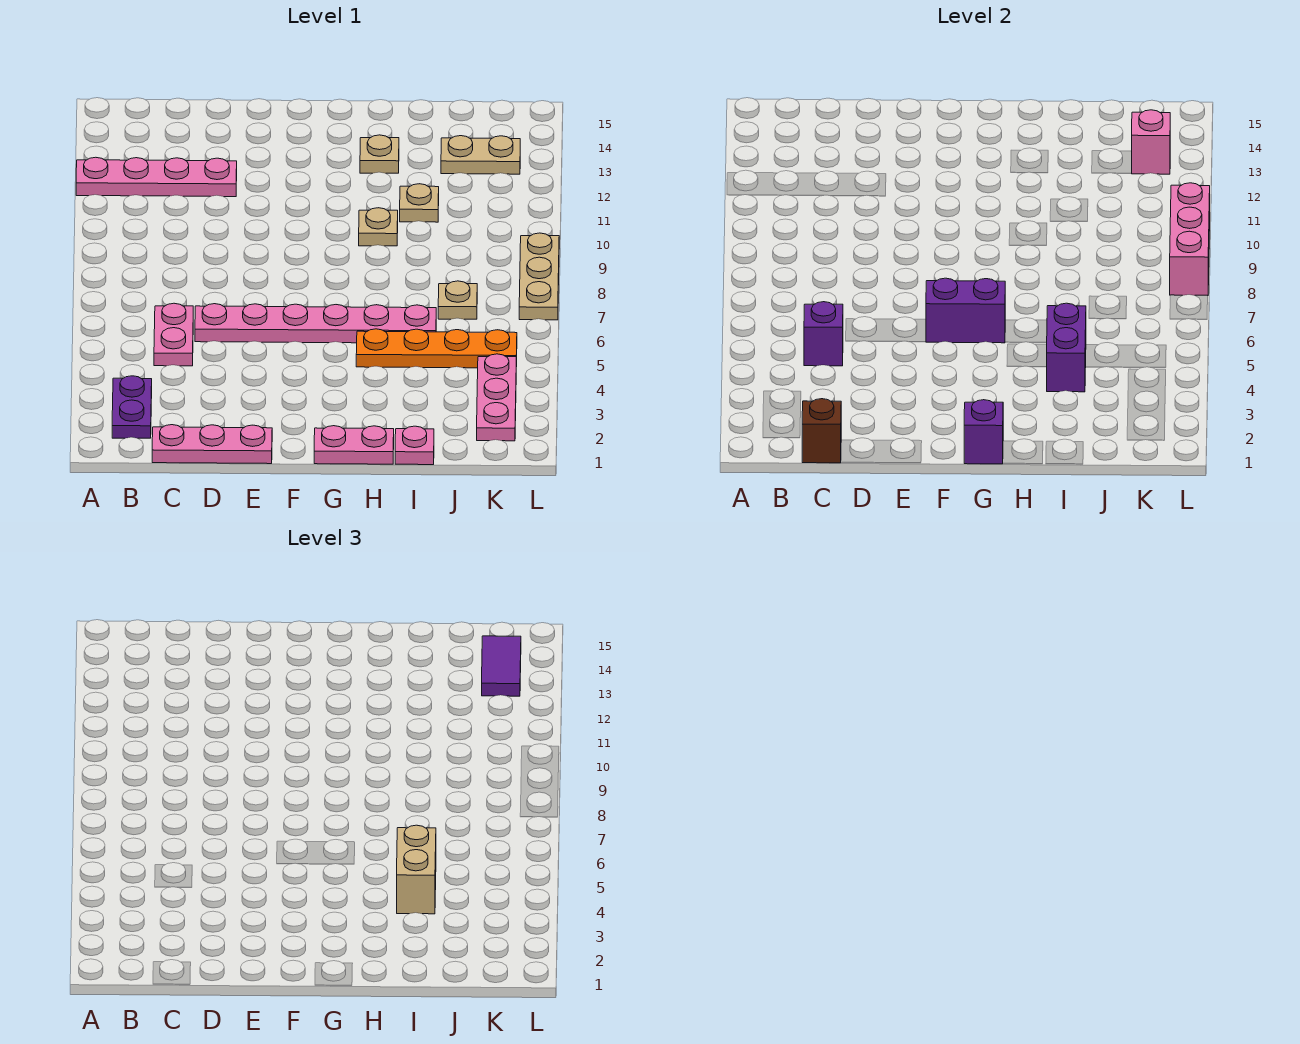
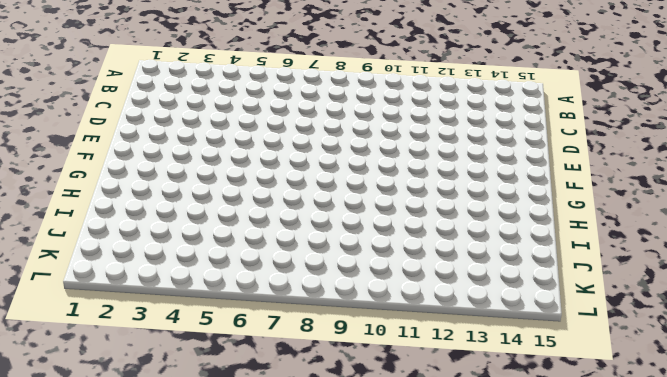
none -> pink plate A12:D12 level 1
none -> purple plate B2:B3 level 1
none -> pink plate C1:E1 level 1

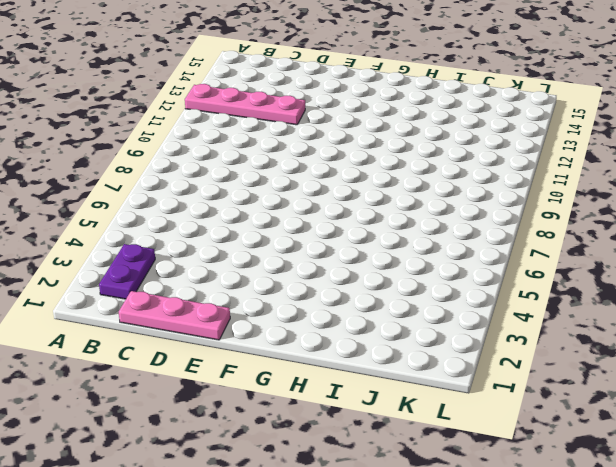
none -> pink plate C5:C6 level 1
none -> pink plate D6:I6 level 1
none -> pink plate G1:H1 level 1

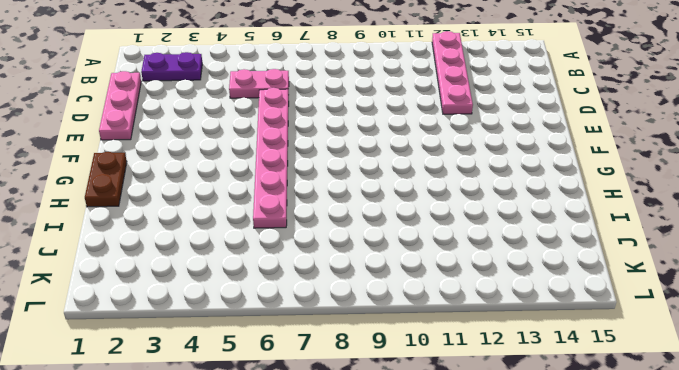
brown plate G1:H1 level 1 -> pink plate G1:H1 level 1
none -> orange plate H5:K5 level 1
none -> tan plate H10 level 1
none -> tan plate H13 level 1

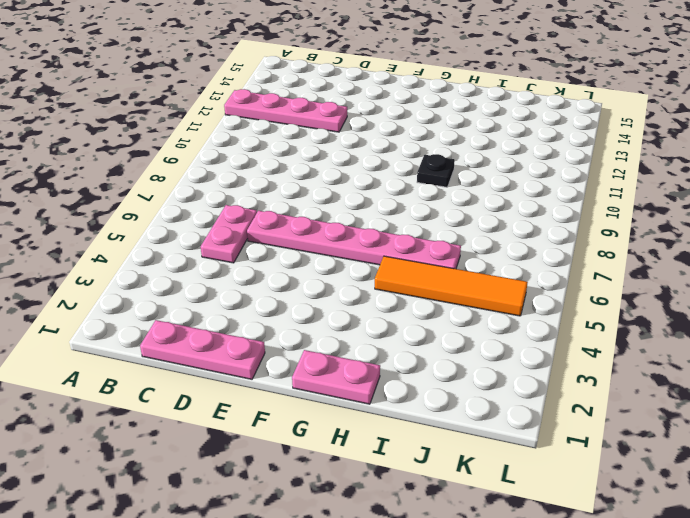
orange tile H5:K5 level 1 -> orange plate H5:K5 level 1
black plate H10 level 1 -> tan plate H10 level 1
none -> purple plate B2:B3 level 1
none -> tan plate H13 level 1
none -> pink plate I1 level 1

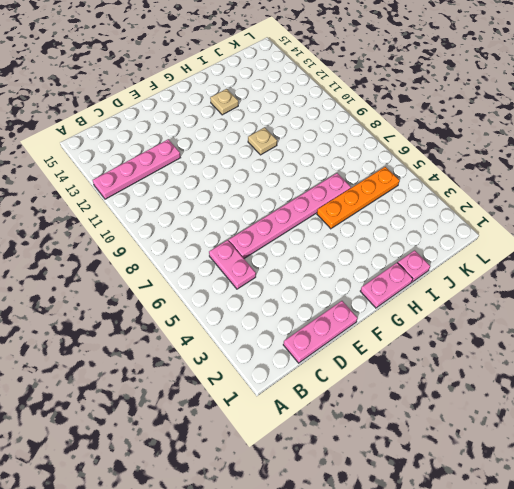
none -> purple plate B2:B3 level 1
none -> tan plate I11 level 1
none -> tan plate J7 level 1

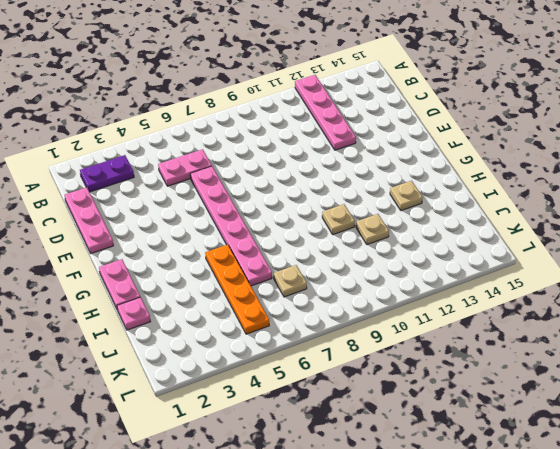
none -> tan plate J13:K13 level 1
none -> pink plate K2:K4 level 1
none -> tan plate L7:L9 level 1

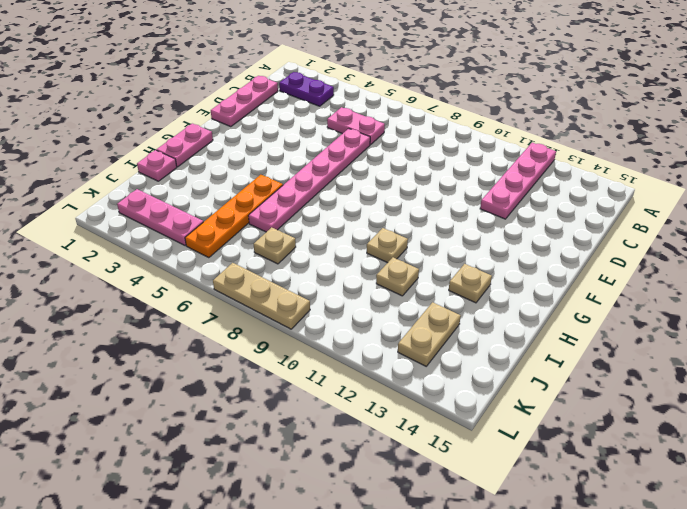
none -> brown brick C1 level 2
none -> purple brick C5 level 2
none -> purple brick F6:G6 level 2

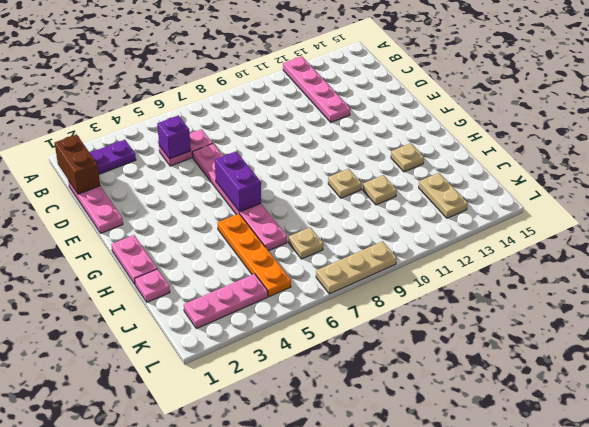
brown brick B1:C1 level 2 -> brown brick C1 level 2
none -> purple brick G1 level 2
none -> purple brick I4:I5 level 2
none -> pink brick K13 level 2

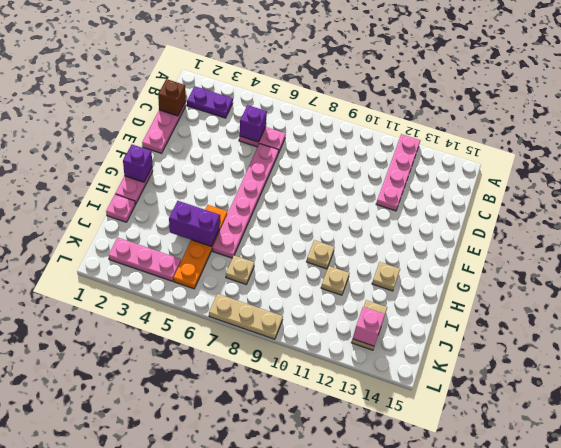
none -> purple brick F6:G6 level 2
none -> pink brick L8:L10 level 2
none -> tan brick I4:I5 level 3

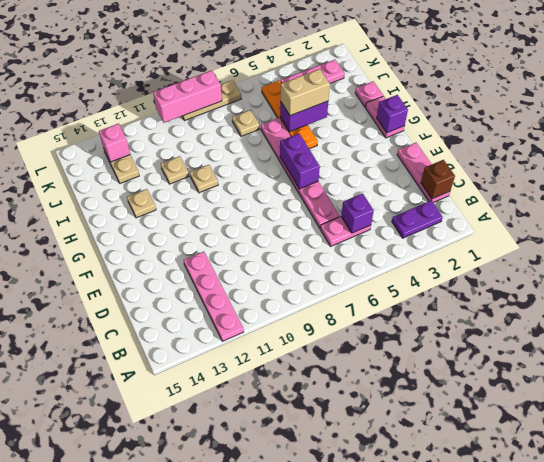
none -> purple tile K13:K14 level 3

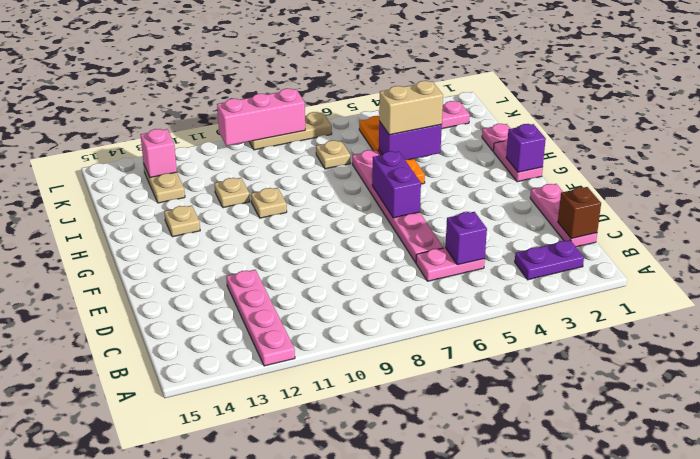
none -> purple tile K13:K14 level 3

